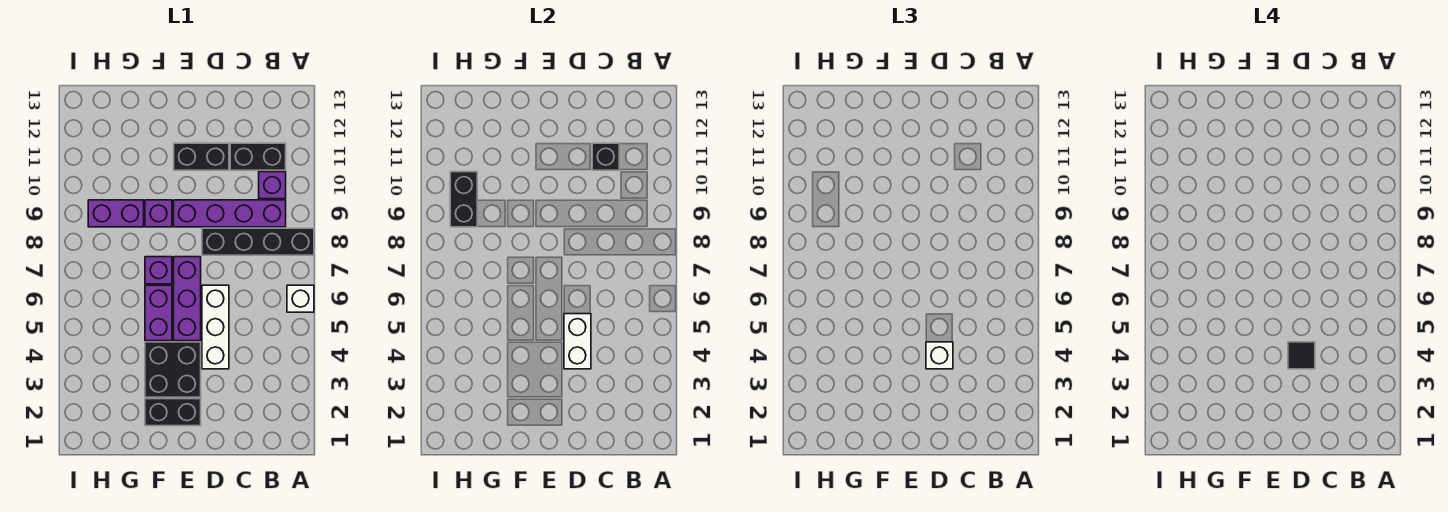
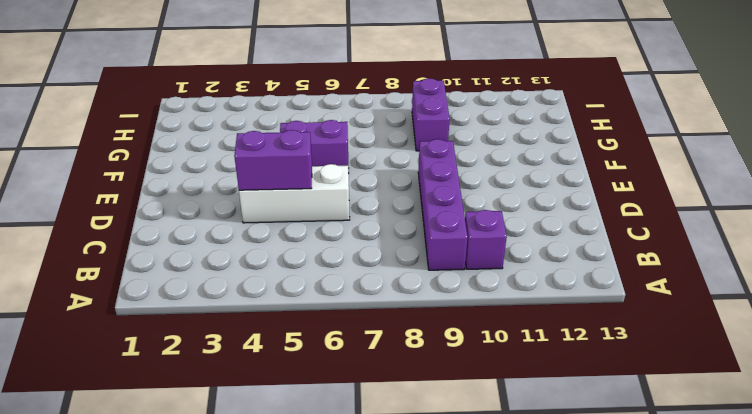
purple brick D4:D5 level 2 -> white brick D4:D5 level 2
none -> white brick A6 level 1
none -> black brick A8:D8 level 1
none -> black brick B11:C11 level 1

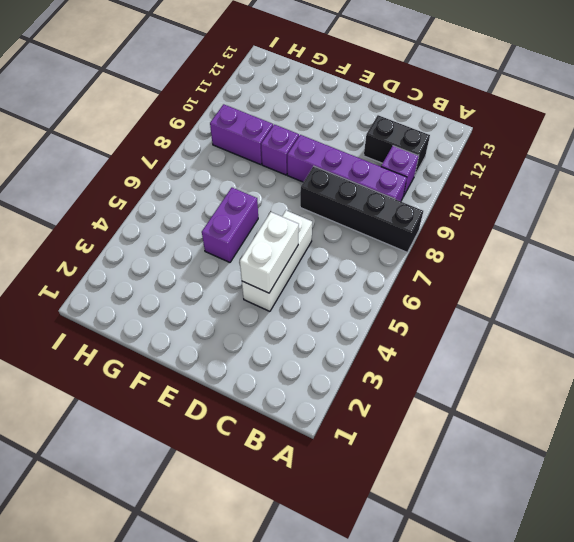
none -> white brick A6 level 1
none -> black brick D11:E11 level 1
none -> black brick E2:F2 level 1

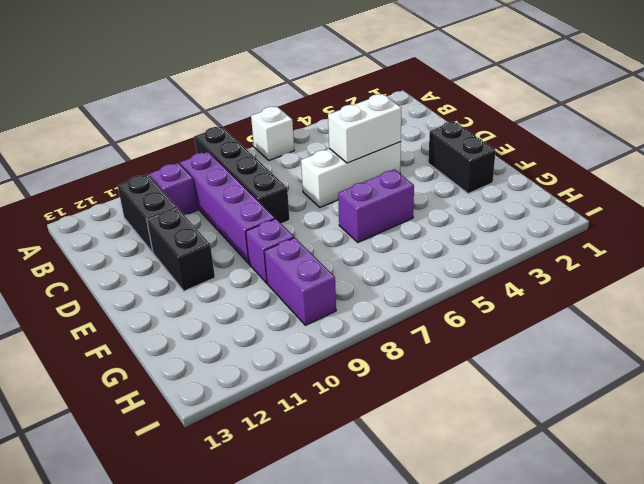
none -> black brick E3:F4 level 1
none -> purple brick E5:E7 level 1
none -> purple brick F7 level 1

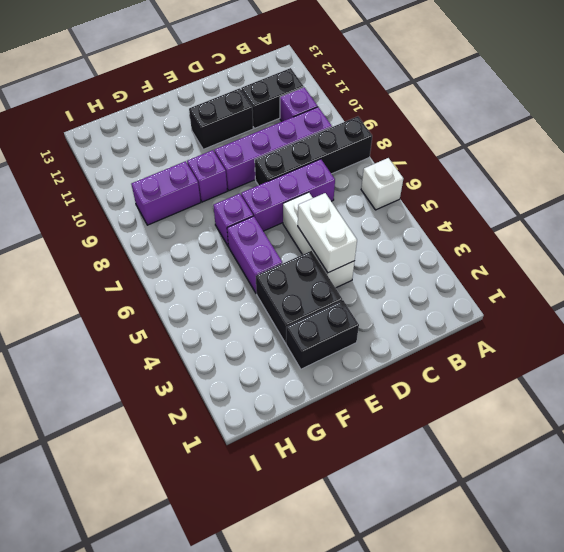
purple brick C7:E7 level 1 -> purple brick E5:E7 level 1
none -> black brick C11 level 2
none -> black brick H9:H10 level 2
none -> white brick D4 level 3

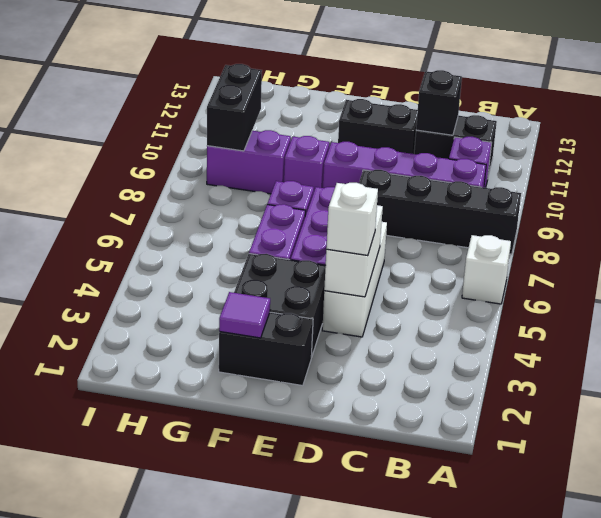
purple tile F2 level 2 -> none
none -> black tile D4 level 4

